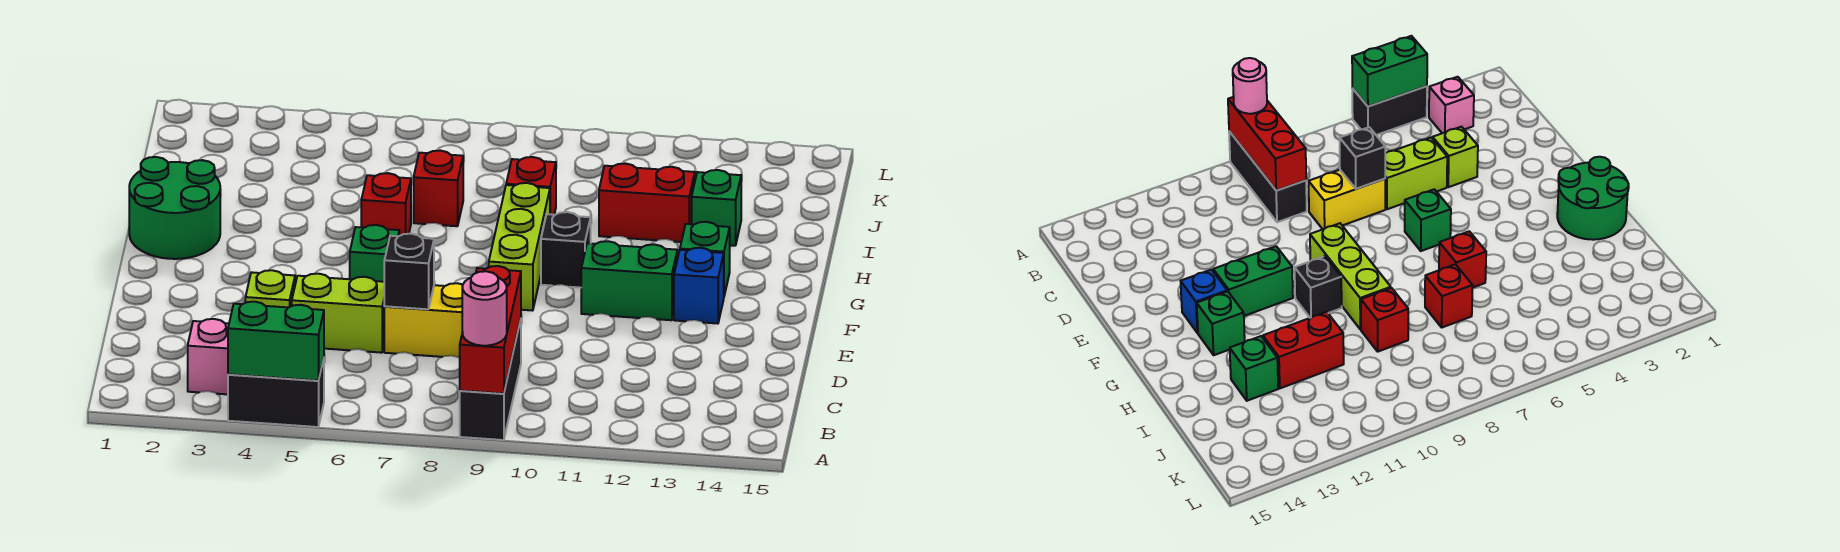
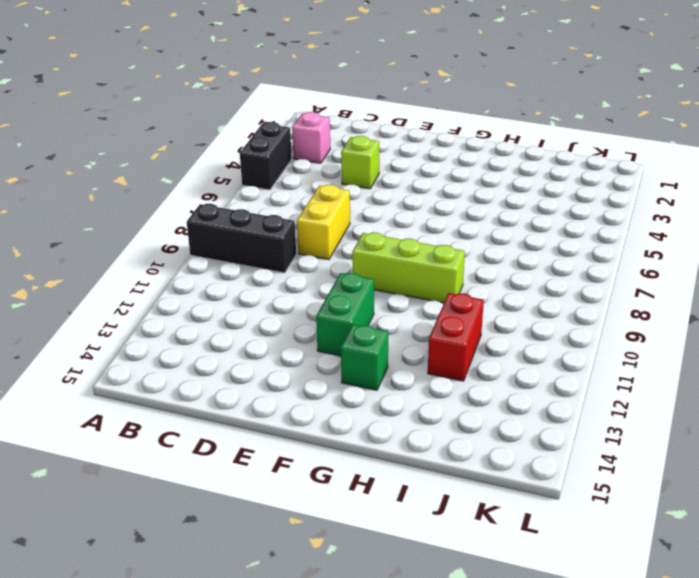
none -> lime brick D5:D6 level 1
none -> green brick F6 level 1
none -> blue brick F13 level 1

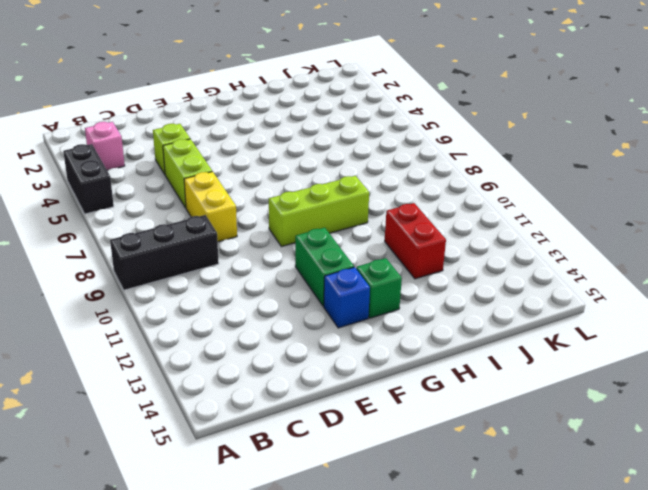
none -> green brick F6 level 1
none -> green round brick G1:H2 level 1
none -> black brick G10 level 1

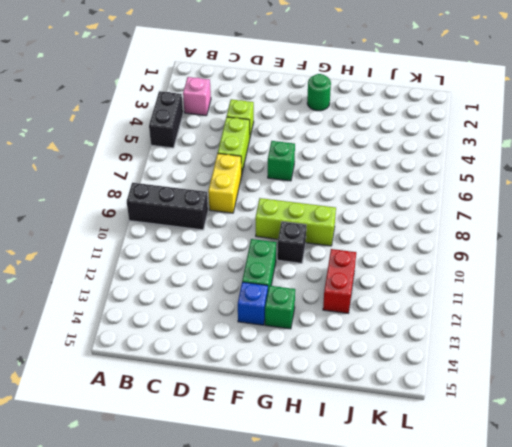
green round brick G2 level 1 -> green round brick G1:H2 level 1
none -> red brick H6 level 1
none -> red brick I7 level 1
none -> red brick I9 level 1

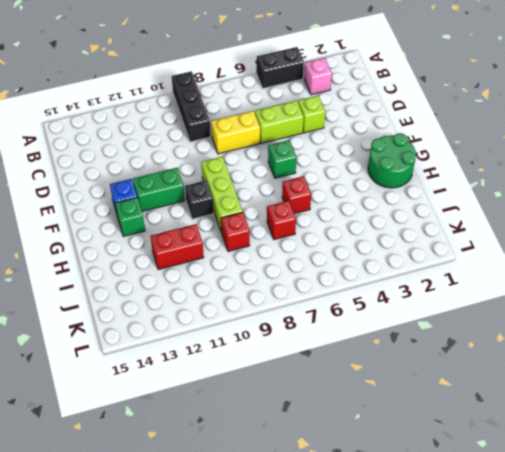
none -> green brick I13 level 1
none -> green brick A4:A5 level 2
none -> red brick A9:C9 level 2

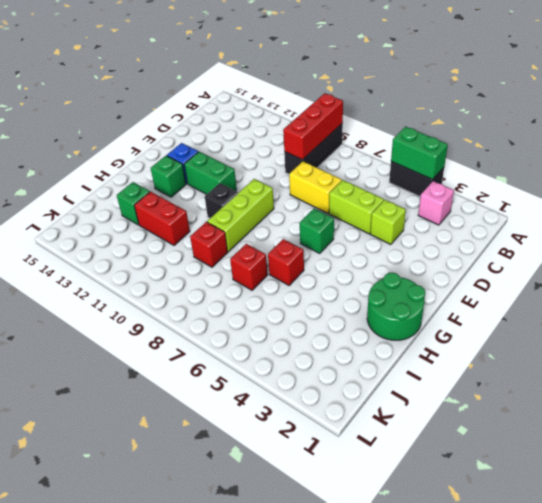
none -> black brick D7 level 2
none -> pink round brick A9 level 3

